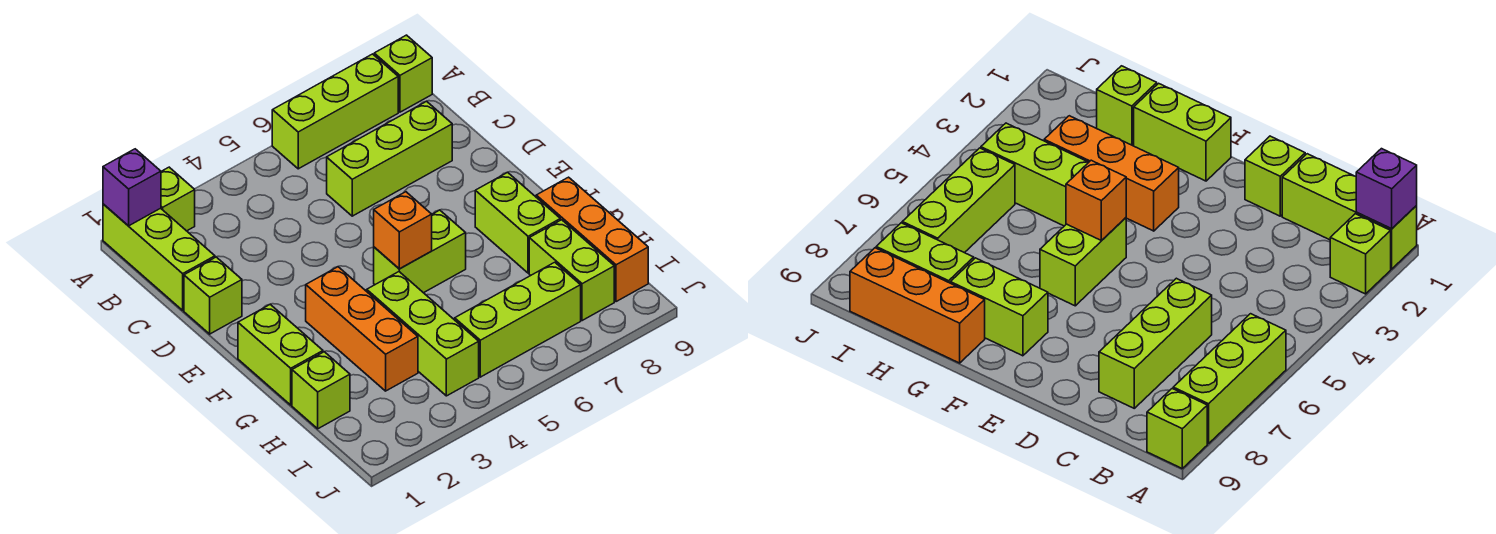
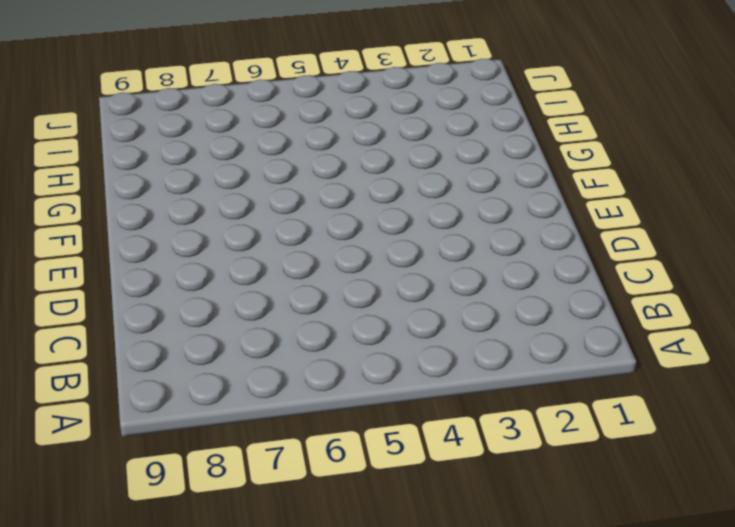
none -> lime brick A1:C1 level 1
none -> lime brick A2 level 1
none -> lime brick A6:A8 level 1

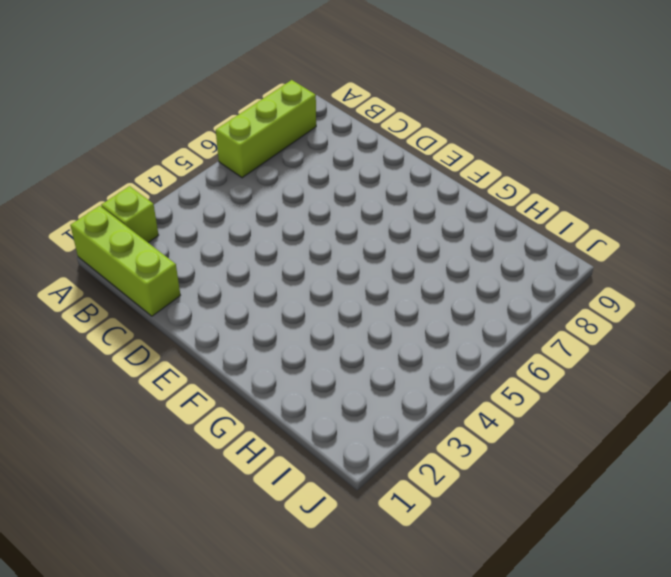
none -> lime brick A9 level 1
none -> lime brick C6:C8 level 1
none -> lime brick D1 level 1

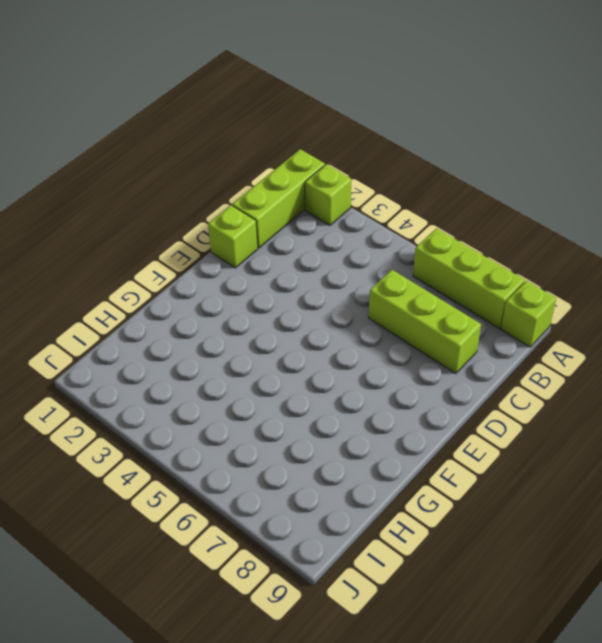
none -> lime brick F1:G1 level 1
none -> orange brick F3:H3 level 1
none -> lime brick F5:F6 level 1

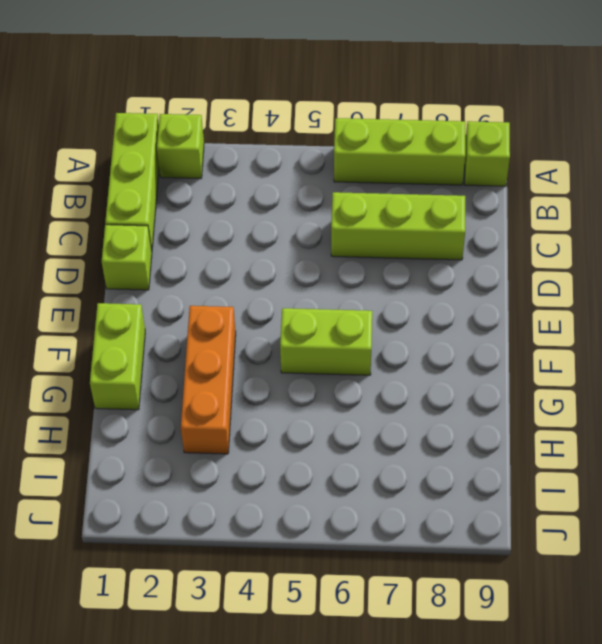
none -> lime brick F8:G8 level 1
none -> lime brick G4:I4 level 1
none -> orange brick G9:I9 level 1

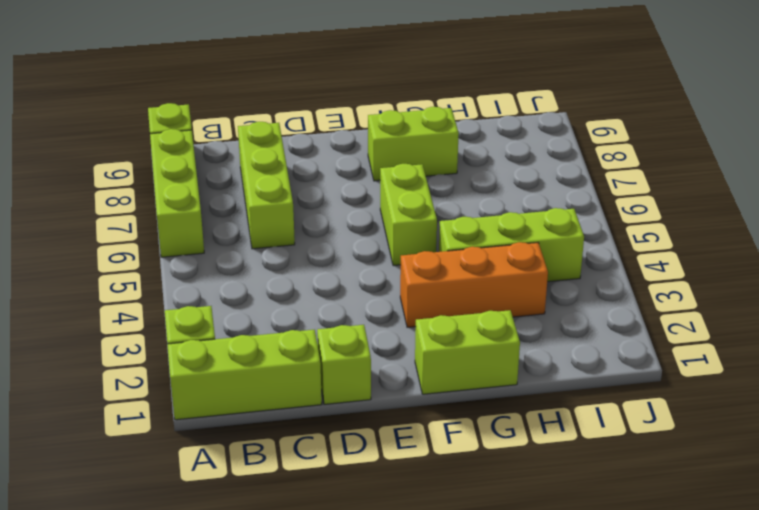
none -> orange brick G9:I9 level 1
none -> lime brick H1 level 1
none -> lime brick H8:I8 level 1

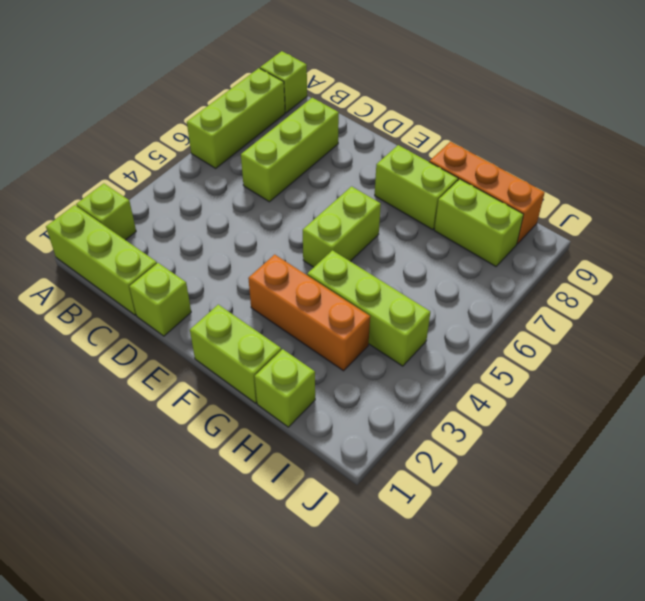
none -> lime brick I5:I7 level 1
none -> purple brick A1 level 2
none -> orange brick F5 level 2

